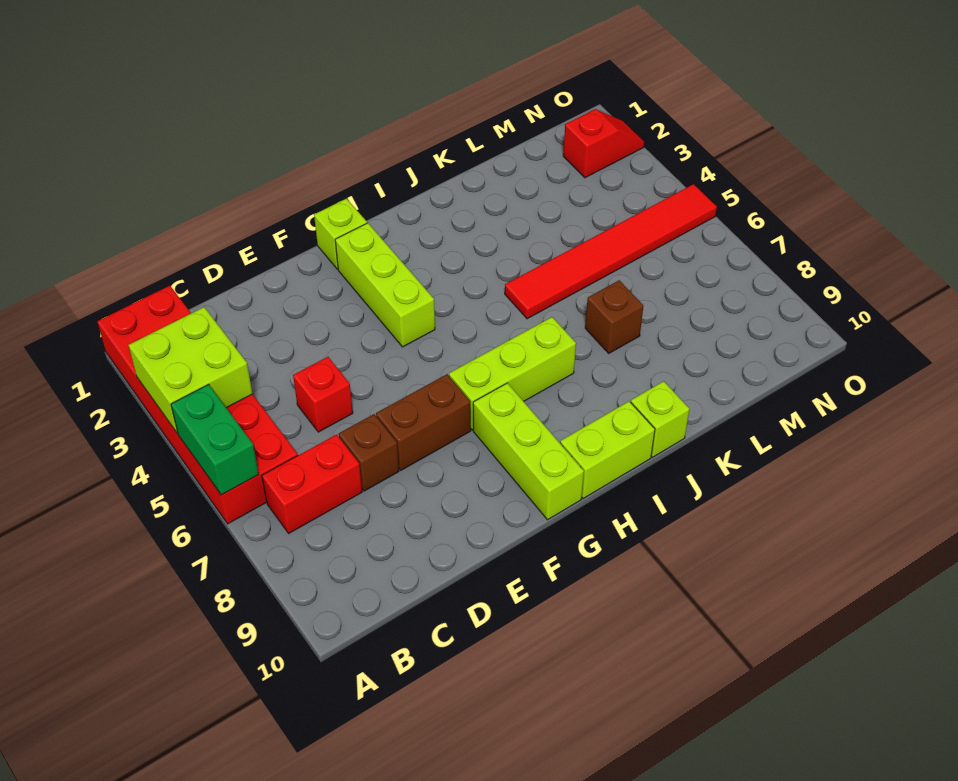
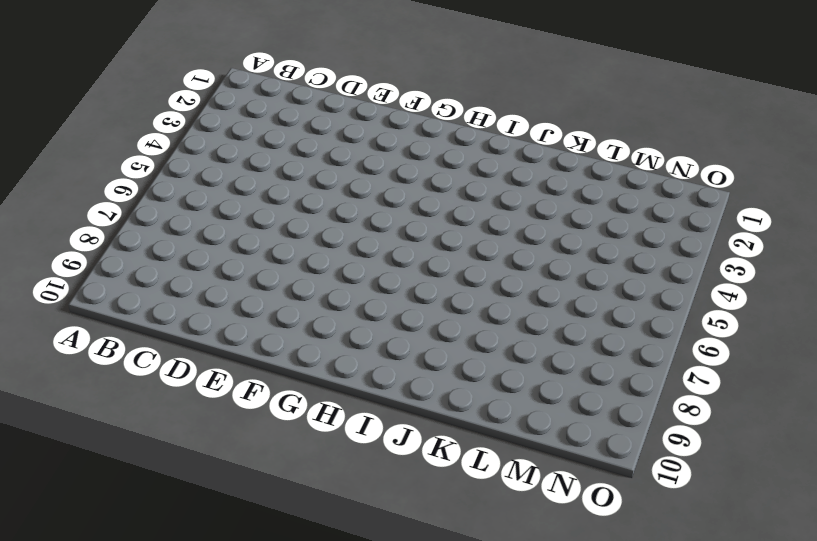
none -> red brick A1:B6 level 1
none -> red brick B7:C7 level 1
none -> red brick D5 level 1

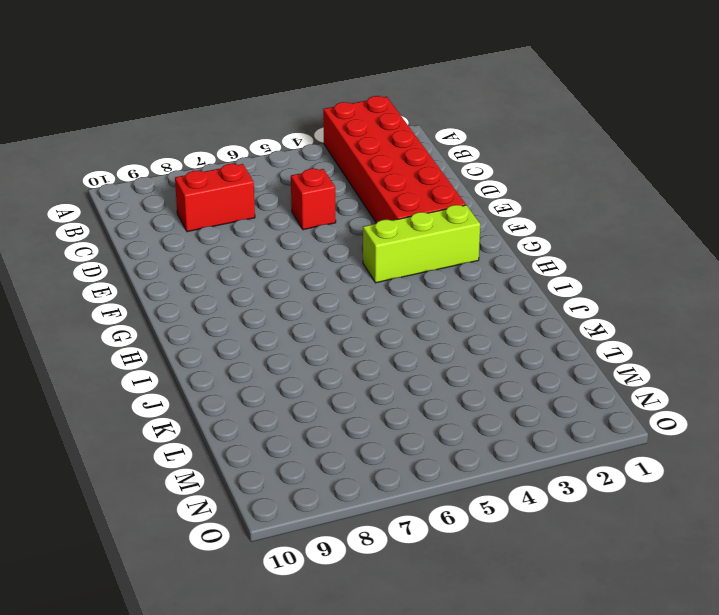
red brick A2:F3 level 1 -> red brick A1:B6 level 1
red brick C7:C8 level 1 -> red brick B7:C7 level 1
none -> brown brick D7 level 1
none -> brown brick E7:F7 level 1
none -> lime brick G1 level 1

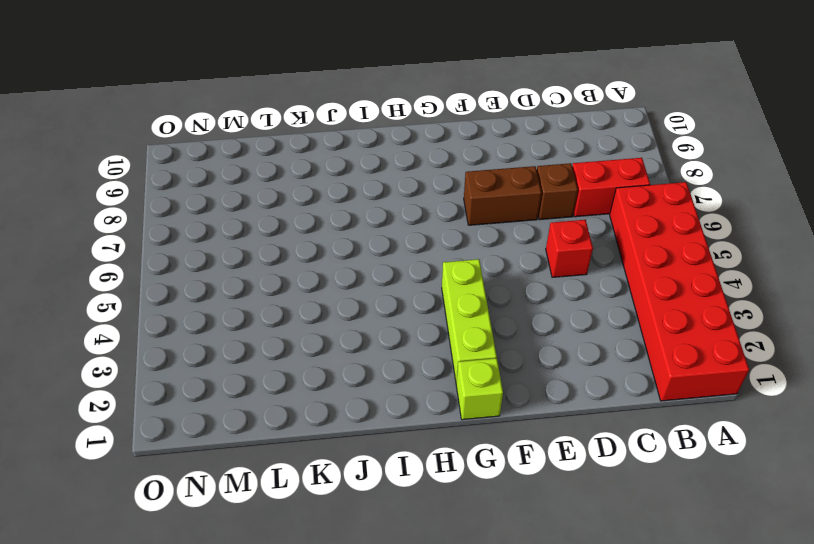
none -> lime brick G7:I7 level 1
none -> lime brick G8:G10 level 1
none -> lime brick H10:I10 level 1

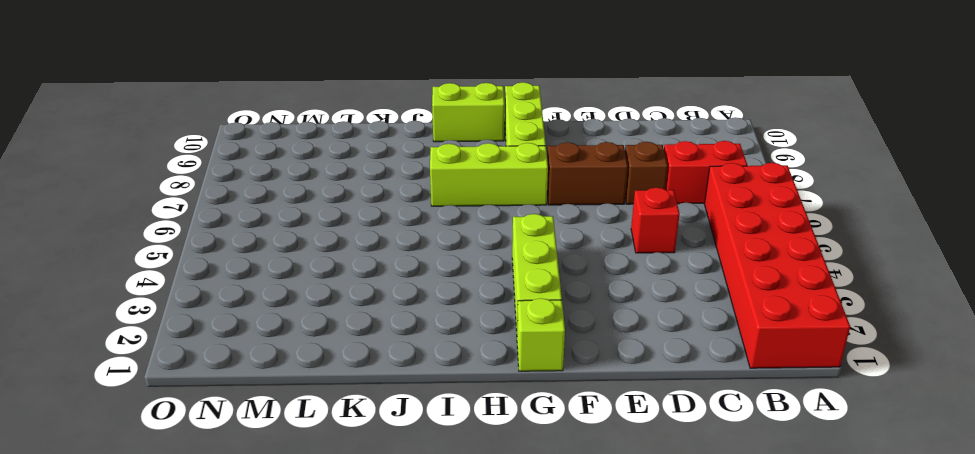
none -> red tile J5:O5 level 1
none -> lime brick J10 level 1
none -> brown brick K7 level 1

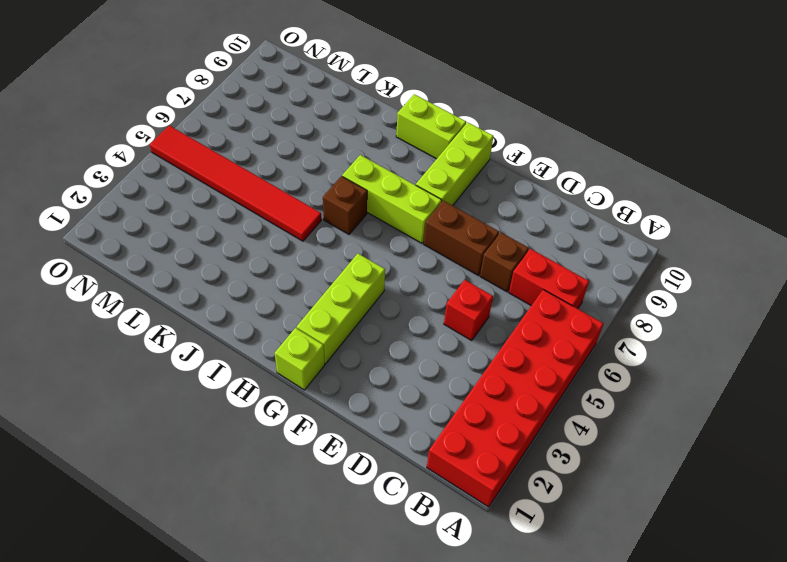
brown brick I6 level 1 -> brown brick K7 level 1
none -> lime brick J10 level 1
none -> red slope N2:O2 level 1 top N
none -> lime brick A3:B4 level 2

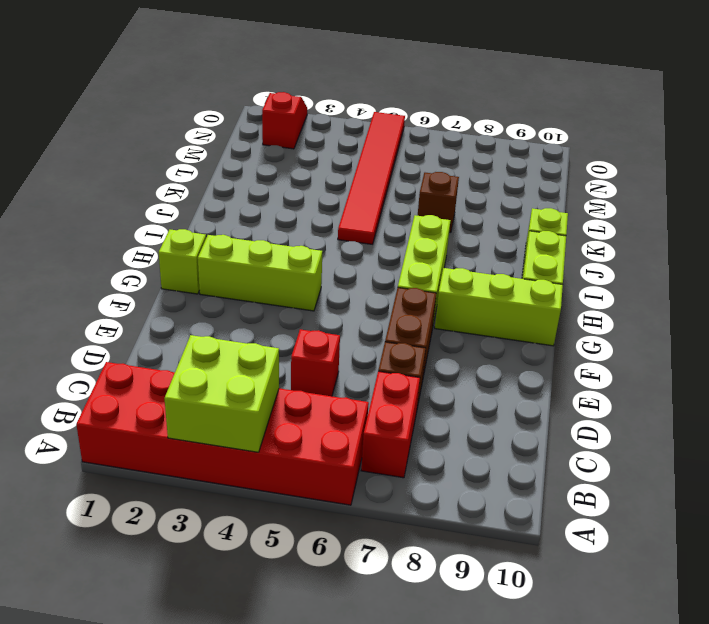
none -> green brick A5:A6 level 2

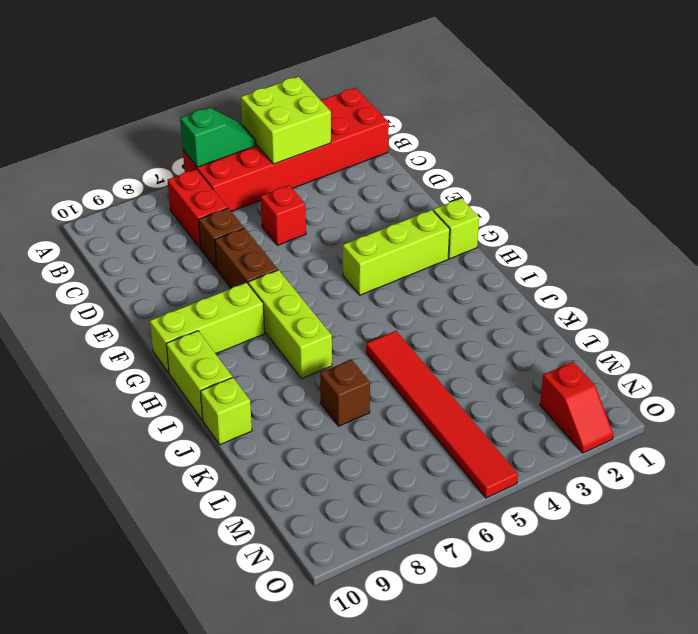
green slope A5:A6 level 2 top 6 -> green brick A5:A6 level 2

